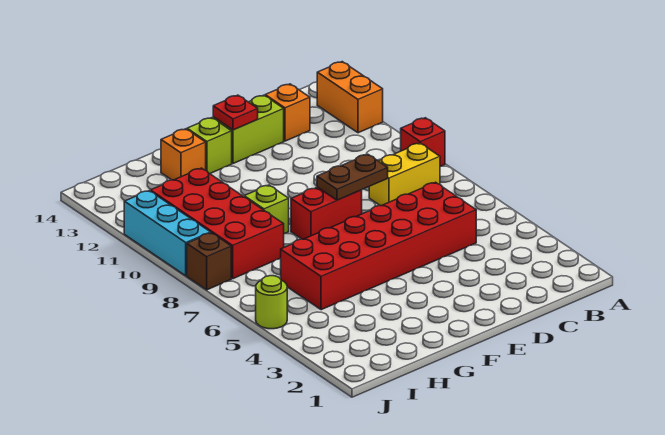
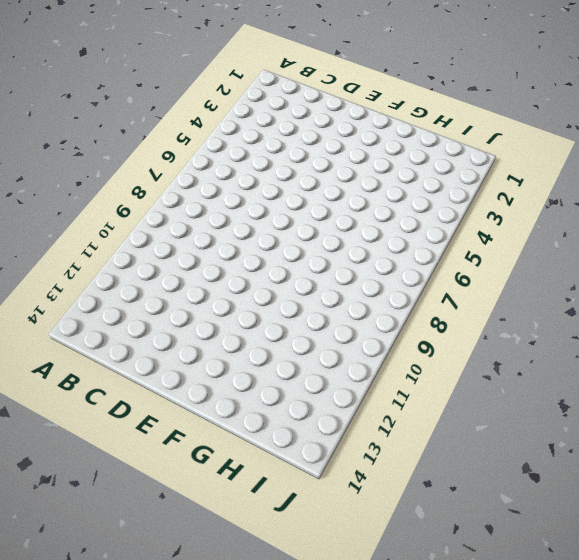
none -> red brick A9 level 1
none -> orange brick A12:A13 level 1
none -> yellow brick B8:C8 level 1

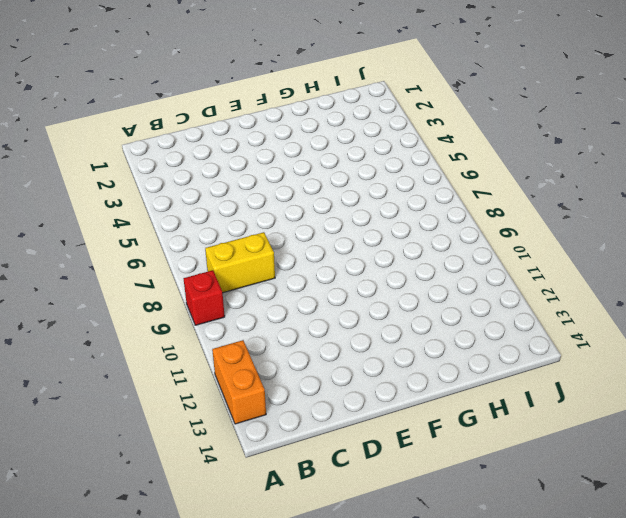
none -> red brick C5:H6 level 1
none -> orange brick C13 level 1
none -> lime brick D13:E13 level 1

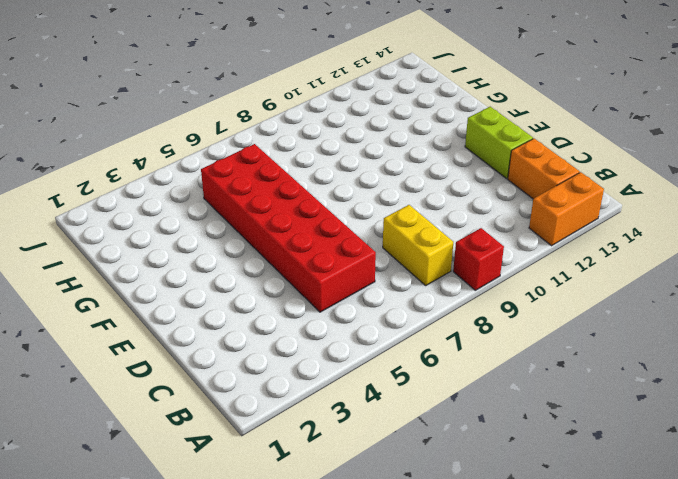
orange brick B13:C13 level 1 -> orange brick C13 level 1
none -> red brick E8:F8 level 1
none -> lime brick F13 level 1
none -> lime brick G9 level 1

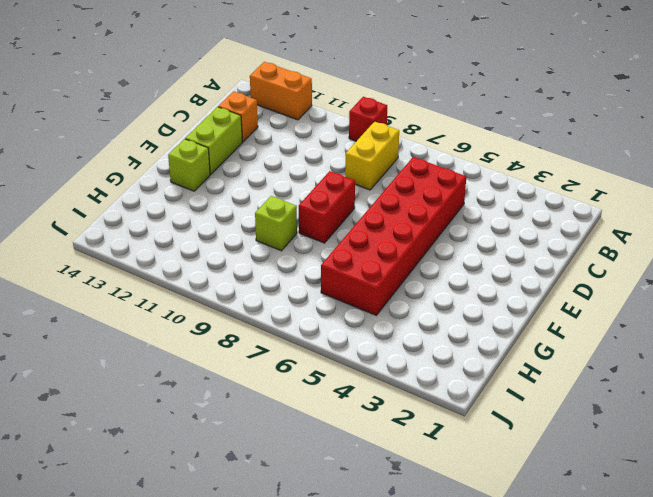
none -> orange brick G13 level 1
none -> red brick H8:I11 level 1
none -> lime round brick J5 level 1

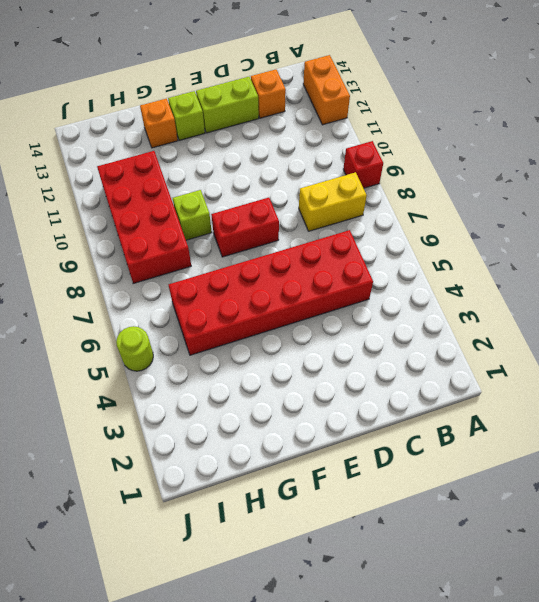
none -> brown brick J8 level 1
none -> cyan brick J9:J11 level 1
none -> brown plate D8:E8 level 2

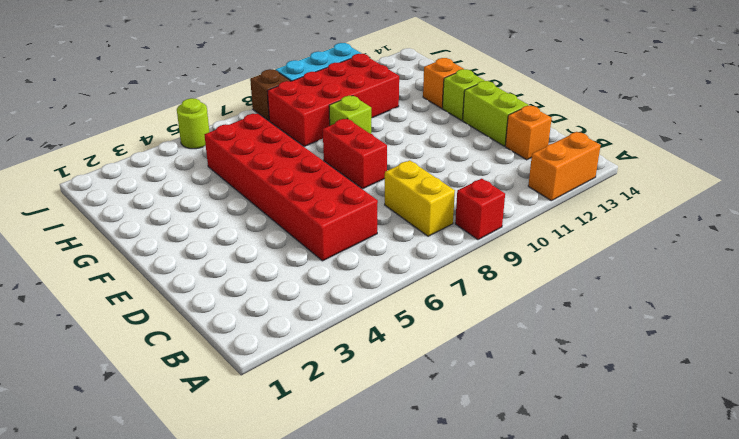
none -> brown plate D8:E8 level 2
none -> red plate E13 level 2

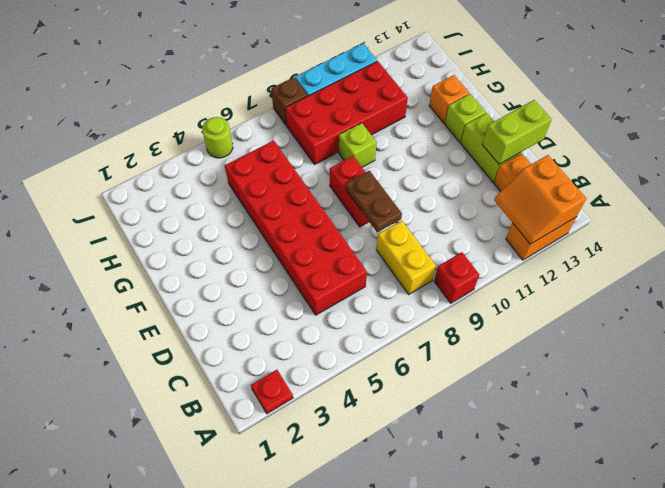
red plate A2 level 1 -> red plate E13 level 2
orange slope A12:B13 level 2 top 13 -> none
lime brick D13:D14 level 2 -> none

